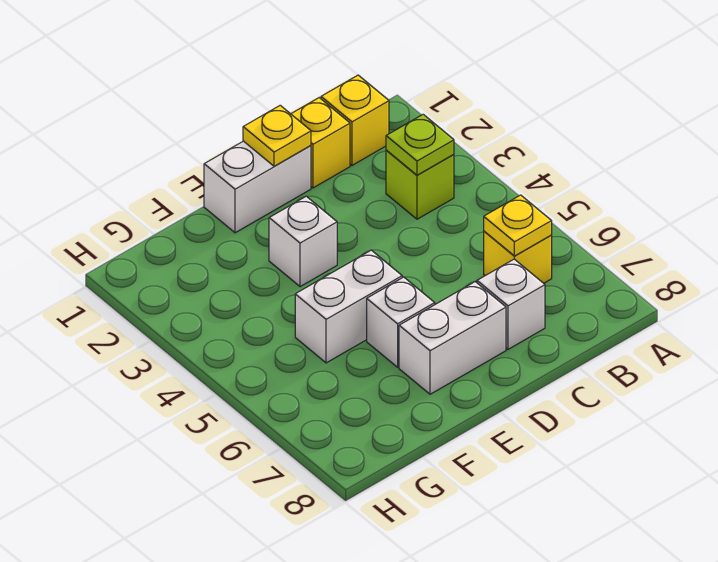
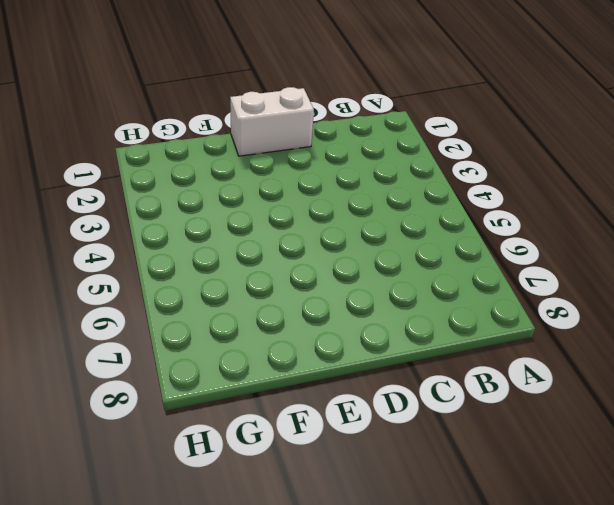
none -> yellow brick B1 level 1
none -> lime brick B3 level 1
none -> yellow brick B6 level 1

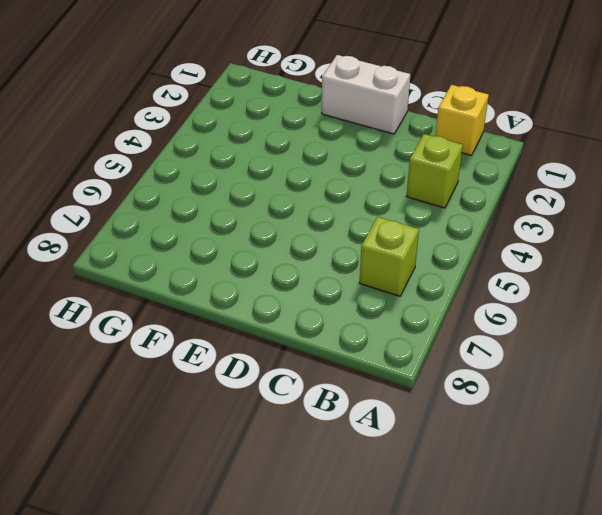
lime brick B6 level 1 -> yellow brick B6 level 1
none -> yellow brick C1 level 1
none -> white brick C7 level 1
none -> white brick D7:E7 level 1

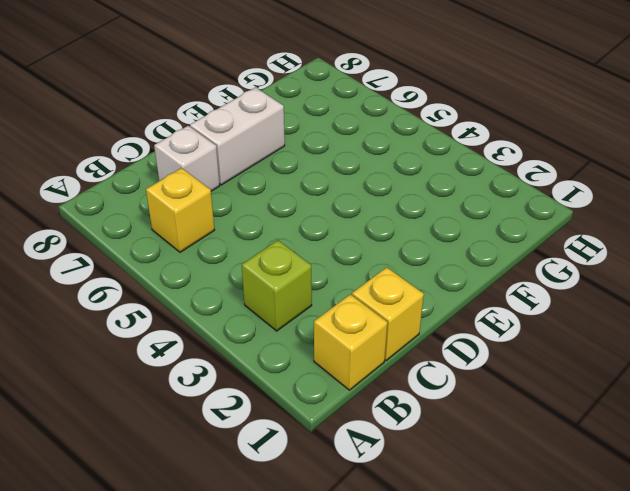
none -> white brick D1:E1 level 1
none -> white brick E3 level 1
none -> white brick E5:F5 level 1

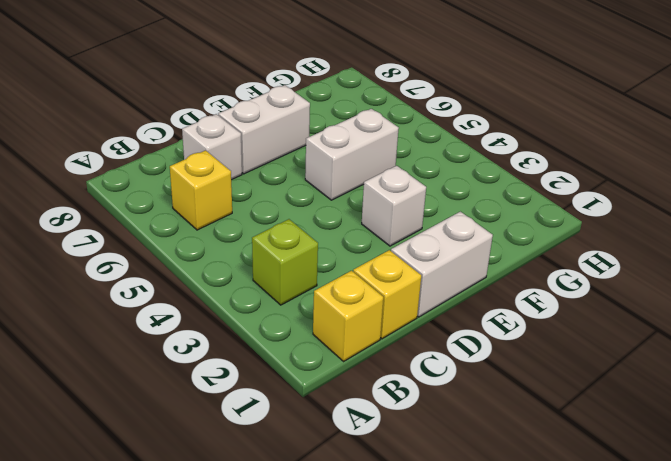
none -> white brick E6 level 1
none -> lime plate B3 level 2
none -> yellow plate B6 level 2

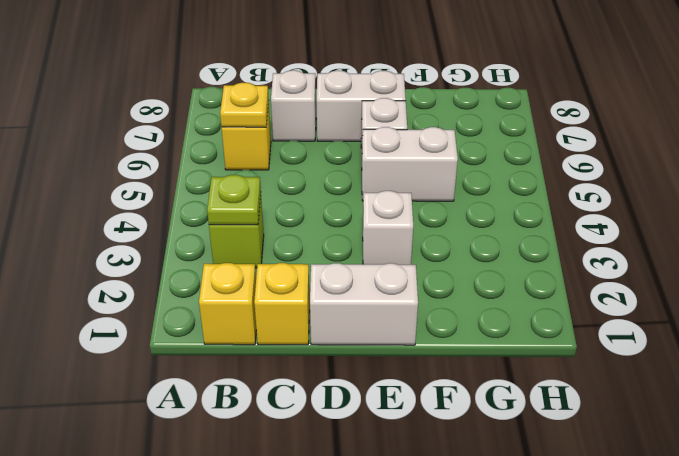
none -> yellow plate D1 level 2

